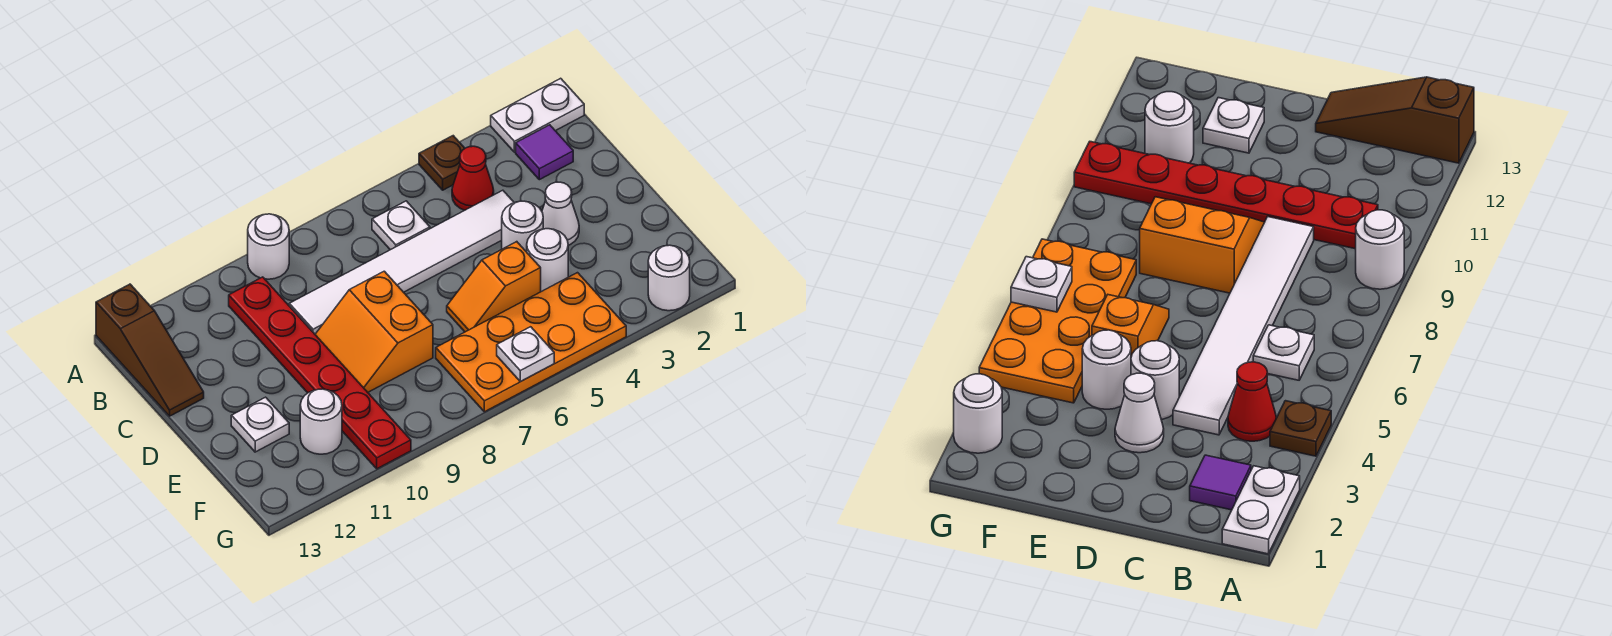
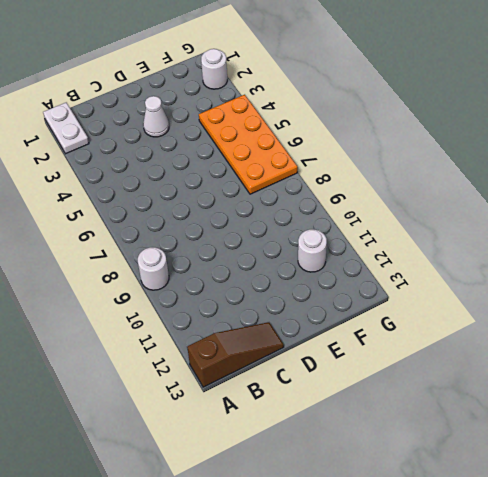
none -> brown plate A4 level 1
none -> purple tile B2 level 1
none -> red cone B4 level 1

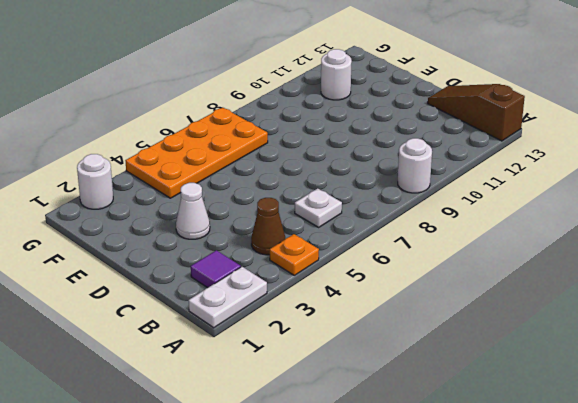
orange plate A4 level 1 -> brown plate A4 level 1
brown cone B4 level 1 -> red cone B4 level 1
none -> red plate B10:G10 level 1
none -> white tile C4:C9 level 1
none -> white round brick D4 level 1

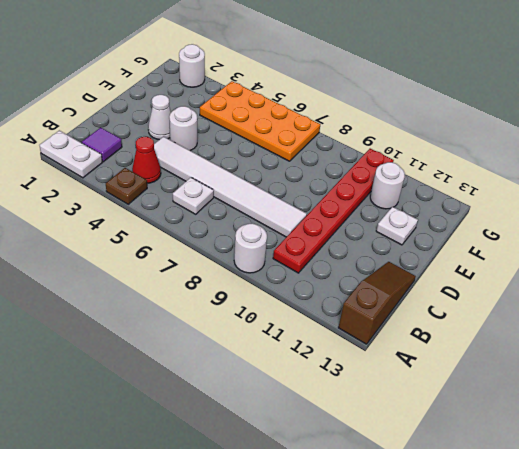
none -> orange slope D8:E9 level 1 top 8
none -> white round brick E4 level 1
none -> orange slope E5:E6 level 1 top 5

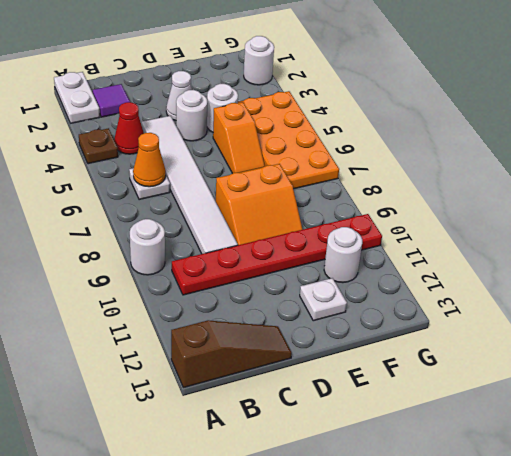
orange cone B6 level 2 -> none
none -> white plate G6 level 2

